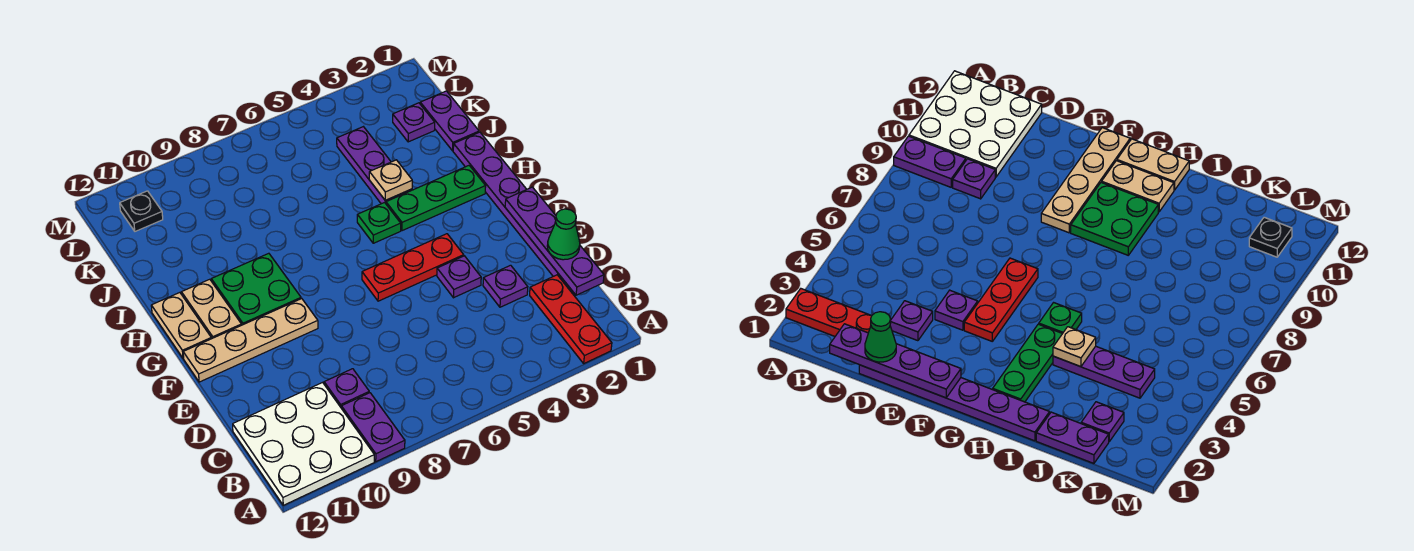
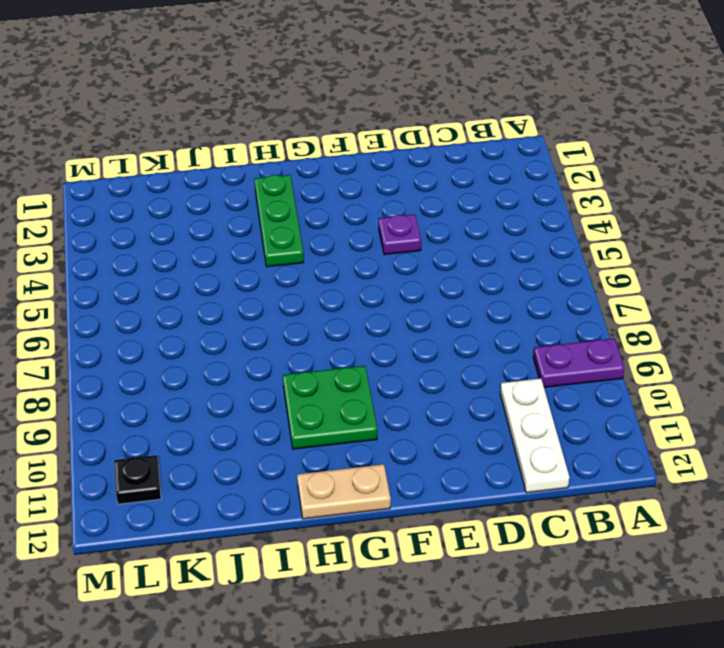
white plate C10:C12 level 1 -> white plate A10:C12 level 1
none -> red plate A2:C2 level 1
none -> purple plate C9 level 1
none -> purple plate D1:I1 level 1

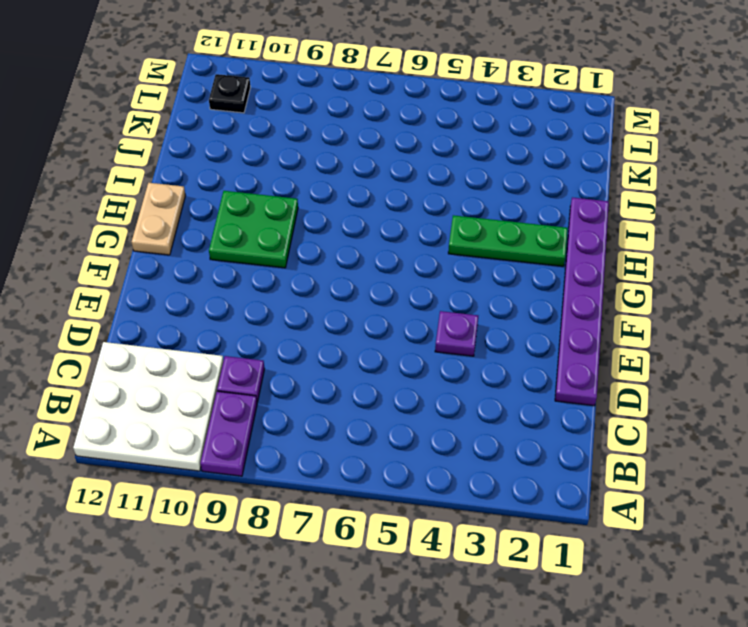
none -> red plate A2:C2 level 1
none -> purple plate D3 level 1
none -> red plate F4:F6 level 1

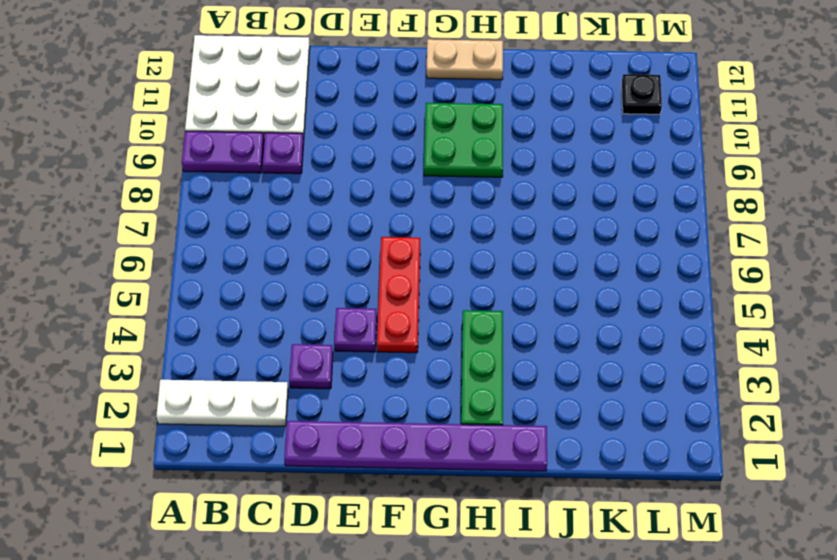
white plate A2:C2 level 1 -> red plate A2:C2 level 1
none -> tan plate F9:F12 level 1
none -> tan plate G11:H11 level 1
none -> green plate H5 level 1

